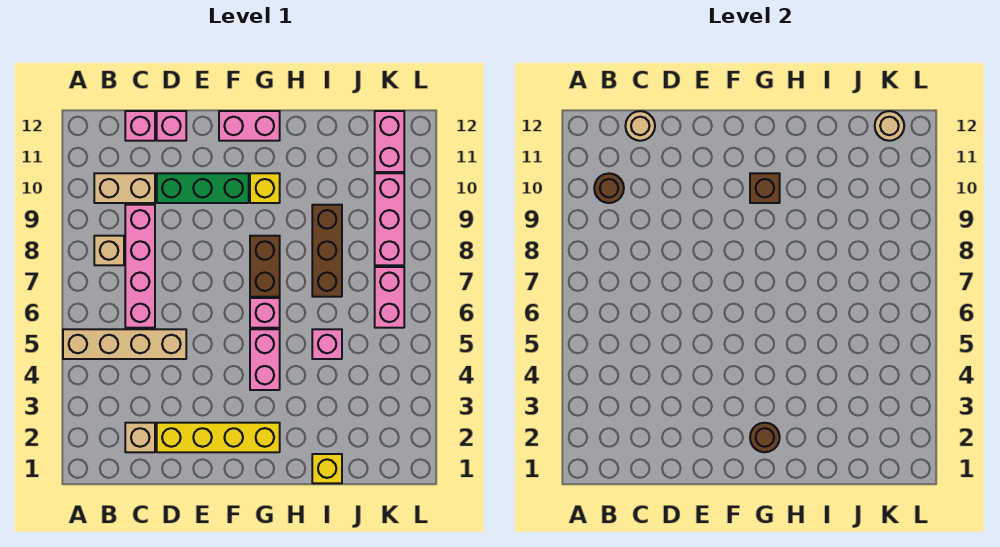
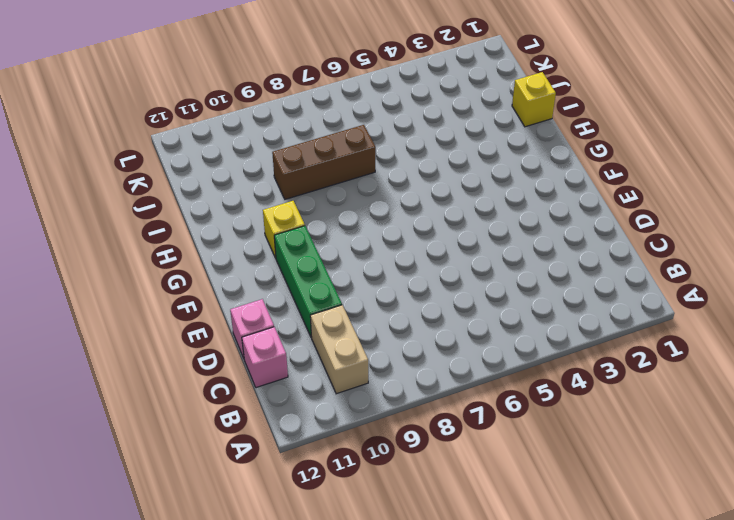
none -> tan brick A5:D5 level 1
none -> tan brick B8 level 1
none -> tan brick C2 level 1

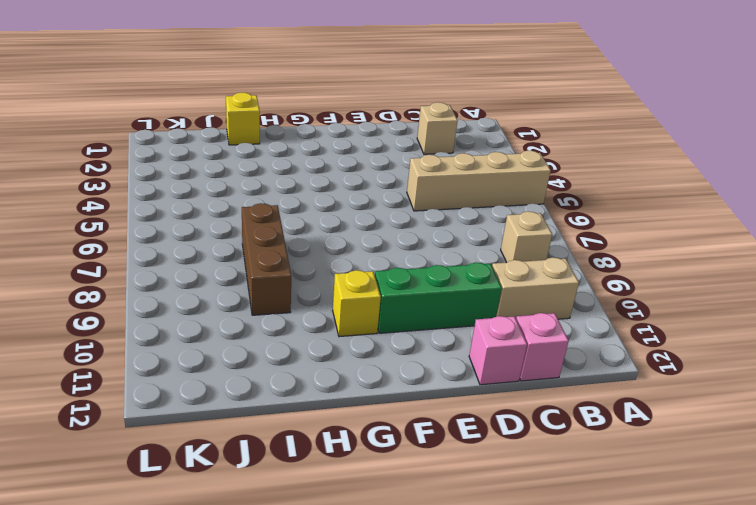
none -> pink brick C6:C9 level 1
none -> yellow brick D2:G2 level 1
none -> pink brick F12:G12 level 1

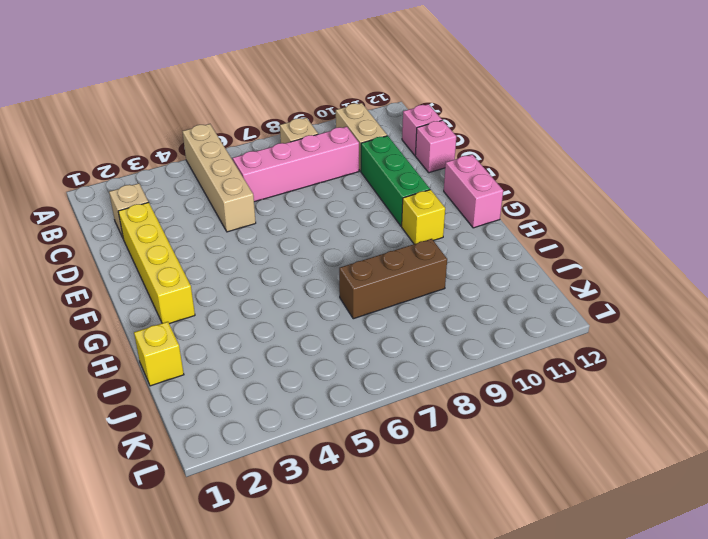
none -> pink brick G4:G5 level 1
none -> pink brick G6 level 1
none -> brown brick G7:G8 level 1

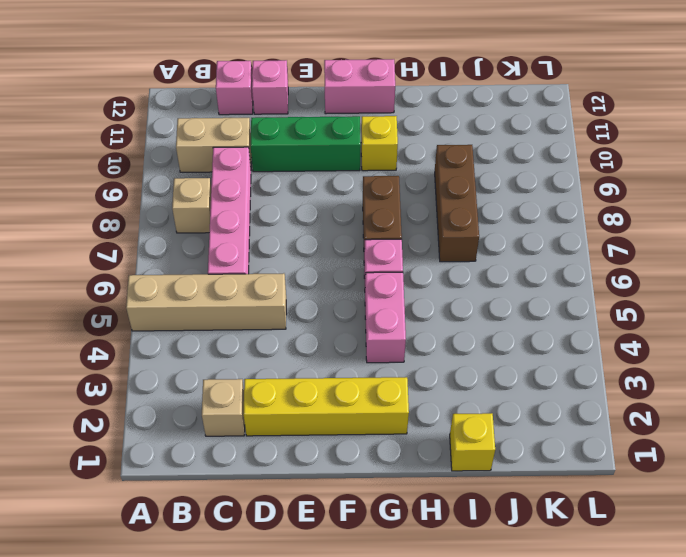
none -> pink brick I5 level 1
none -> pink brick K6:K7 level 1
none -> pink brick K8:K10 level 1

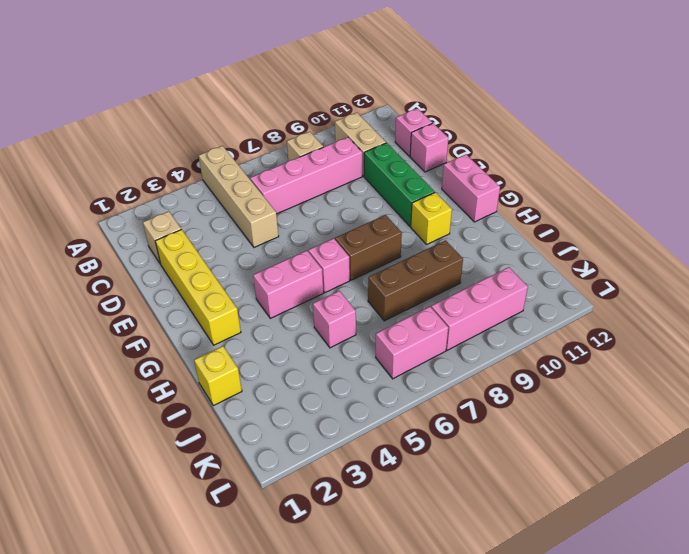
none -> pink brick K11:K12 level 1
none -> brown round brick B10 level 2
none -> tan round brick C12 level 2

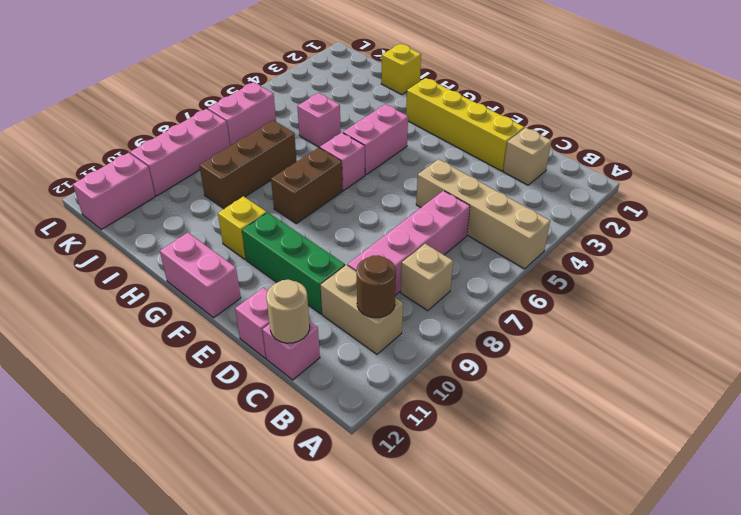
none -> brown round brick G2 level 2
none -> brown brick G10 level 2
none -> tan round brick K12 level 2

